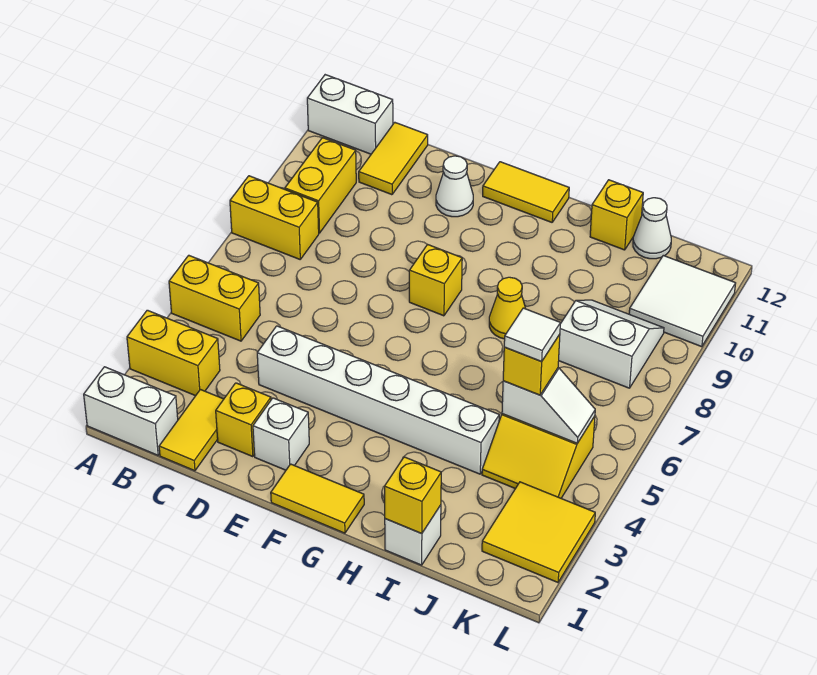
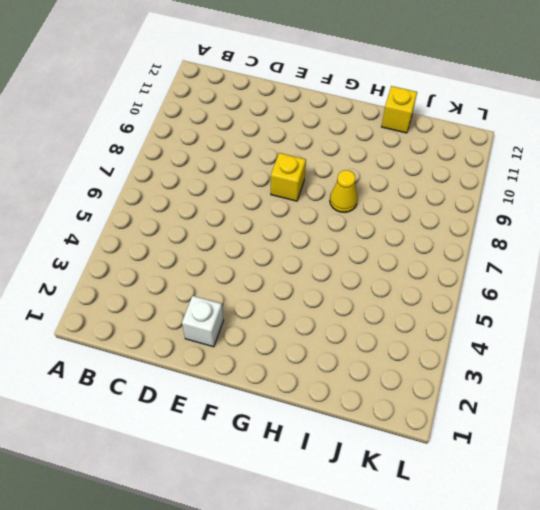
none -> white brick A1:B1 level 1
none -> yellow brick A3:B3 level 1
none -> yellow brick A5:B5 level 1

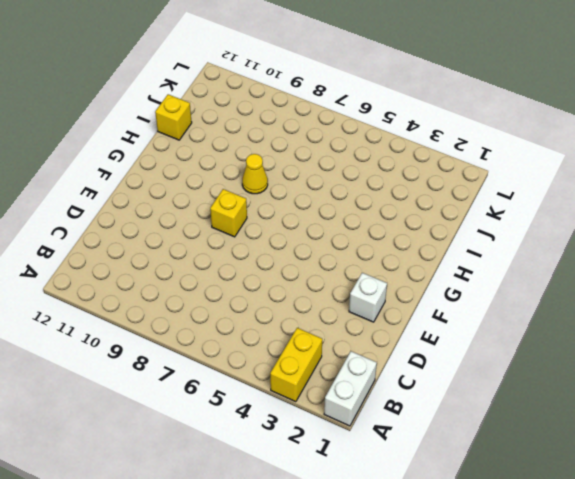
none -> yellow brick A5:B5 level 1
none -> yellow brick A8:B8 level 1
none -> white brick A12:B12 level 1

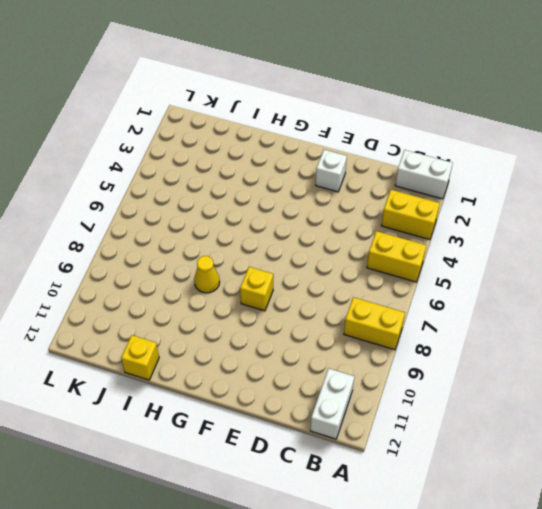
white brick B11:B12 level 1 -> white brick A12:B12 level 1
none -> yellow brick B9:B10 level 1
none -> yellow tile C1:C2 level 1
none -> yellow tile C11:C12 level 1

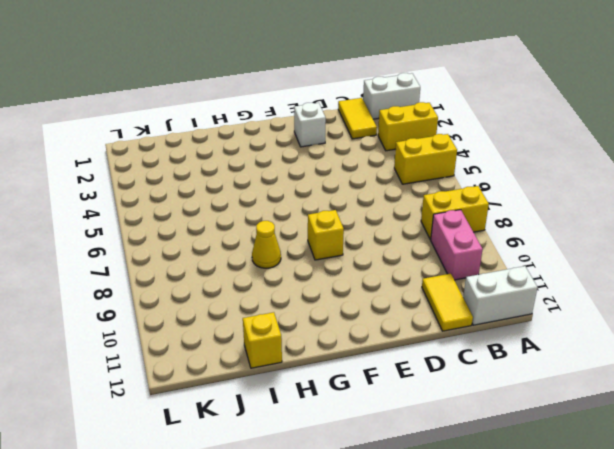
pink brick B9:B10 level 1 -> yellow brick B9:B10 level 1
none -> yellow brick D2 level 1
none -> white brick D4:I4 level 1
none -> white cone E11 level 1

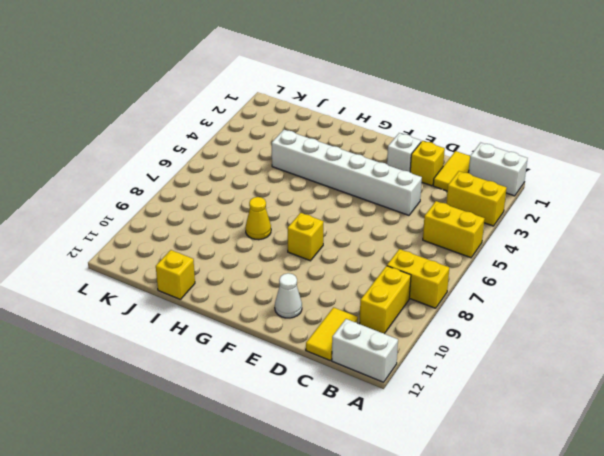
none -> yellow tile F1:G1 level 1
none -> yellow tile F12:G12 level 1
none -> white brick I1 level 1

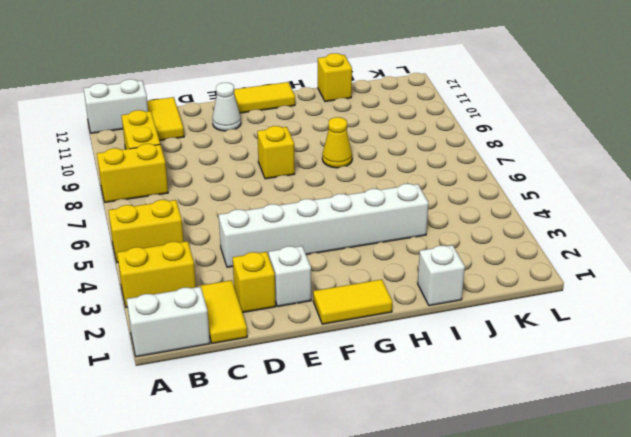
none -> yellow slope J4:K5 level 1 top 5
none -> white slope J8:K9 level 1 top 8
none -> white cone J12 level 1

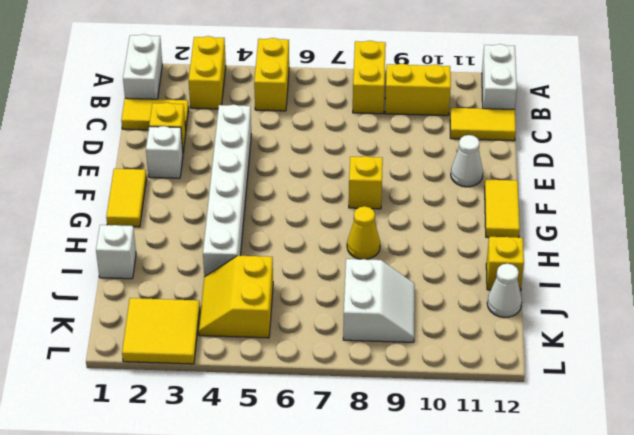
none -> white tile K10:L11 level 1
none -> yellow brick I1 level 2
none -> white slope J5:K5 level 2 top J

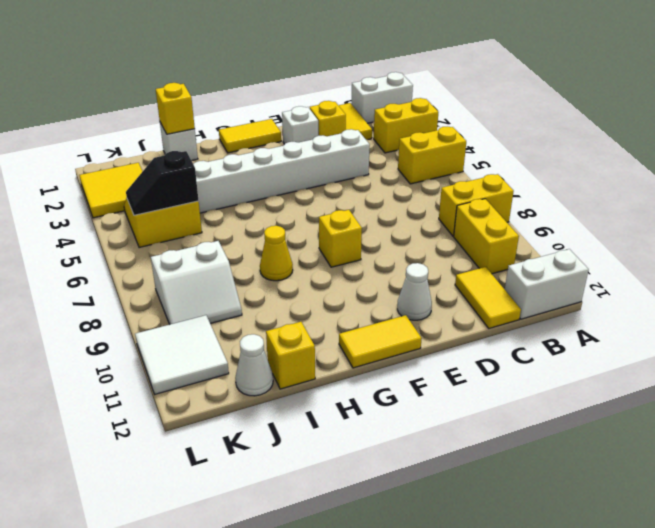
black slope J5:K5 level 2 top J -> white slope J5:K5 level 2 top J
none -> yellow brick J5 level 3
none -> white tile J5 level 4

